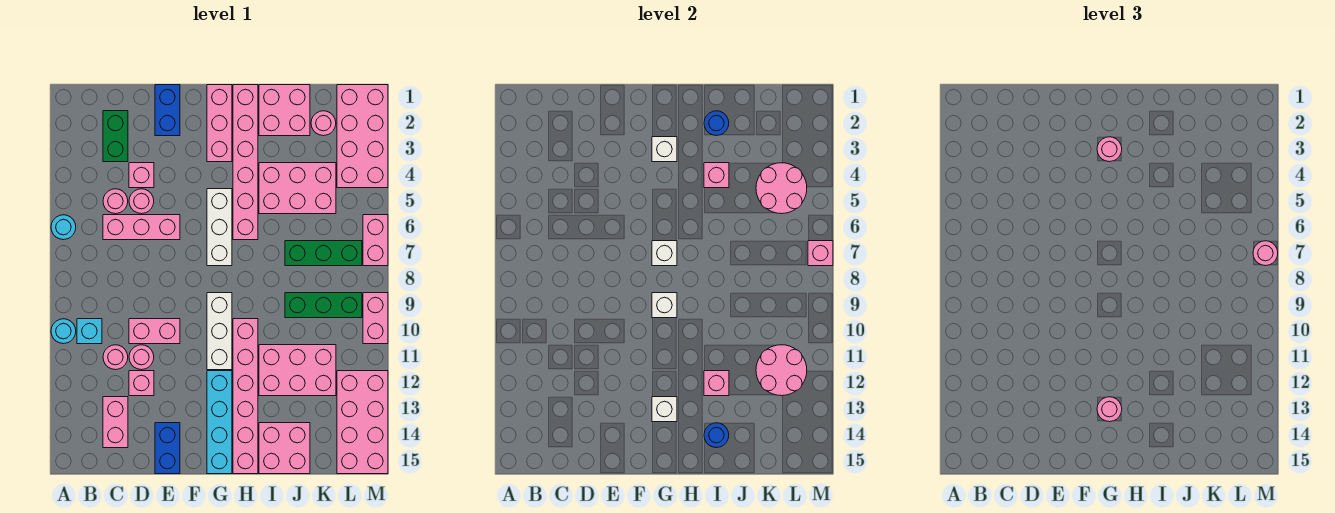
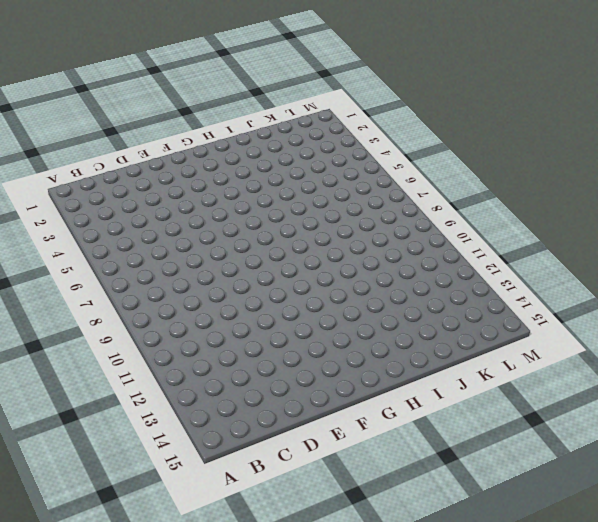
none -> cyan round brick A6 level 1
none -> cyan round brick A10 level 1
none -> cyan brick B10 level 1
none -> green brick C2:C3 level 1

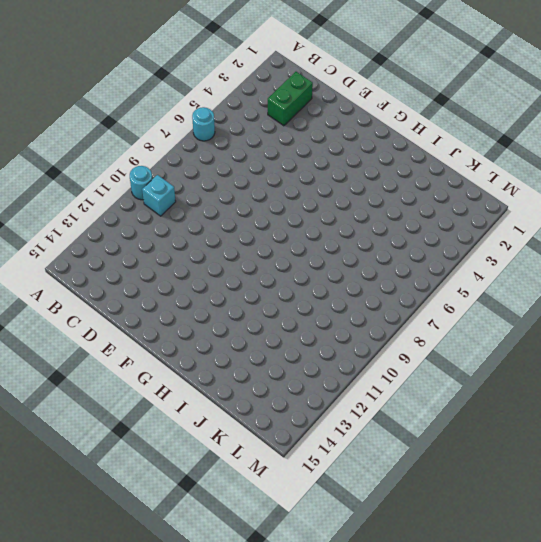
none -> pink round brick C5 level 1
none -> pink brick C6:E6 level 1
none -> pink round brick C11 level 1
none -> pink brick C13:C14 level 1

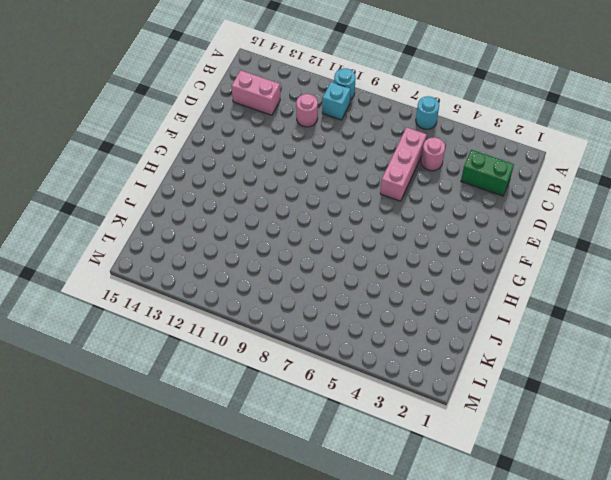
none -> pink brick D4 level 1
none -> pink round brick D5 level 1
none -> pink brick D10:E10 level 1
none -> pink round brick D11 level 1

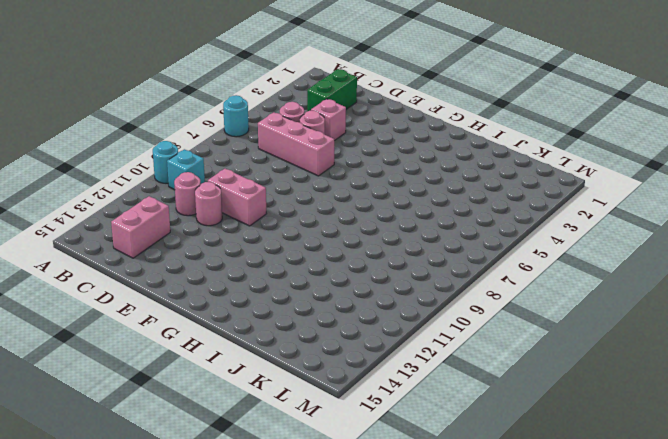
none -> pink brick D12 level 1
none -> blue brick E1:E2 level 1
none -> blue brick E14:E15 level 1
none -> pink brick G1:G3 level 1

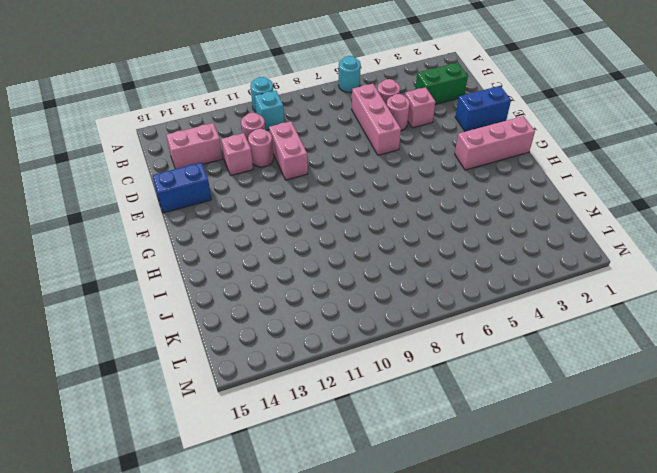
none -> white brick G5:G7 level 1
none -> white brick G9:G11 level 1
none -> cyan brick G12:G15 level 1
none -> pink brick H1:H6 level 1

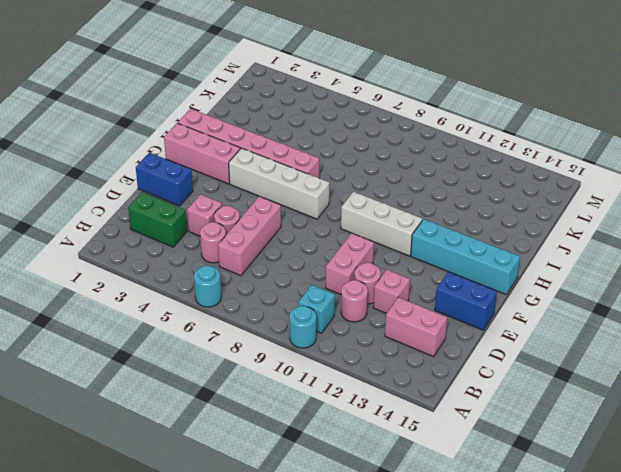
white brick G4:G7 level 1 -> white brick G5:G7 level 1
none -> pink brick H10:H15 level 1
none -> pink brick I1:J2 level 1
none -> pink brick I4:K5 level 1
none -> pink brick I11:K12 level 1

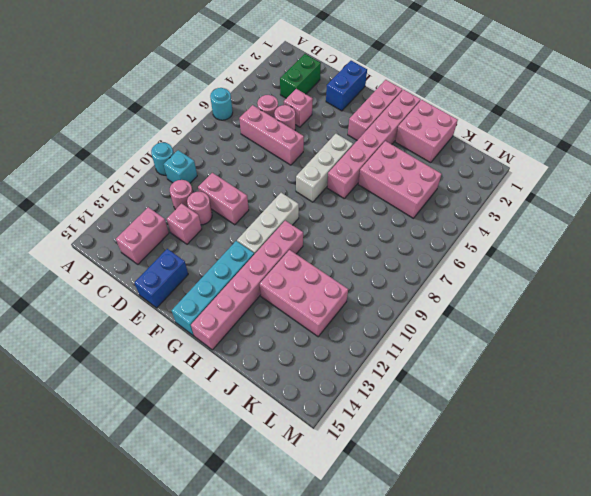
none -> pink brick I14:J15 level 1
none -> green brick J7:L7 level 1
none -> green brick J9:L9 level 1
none -> pink round brick K2 level 1

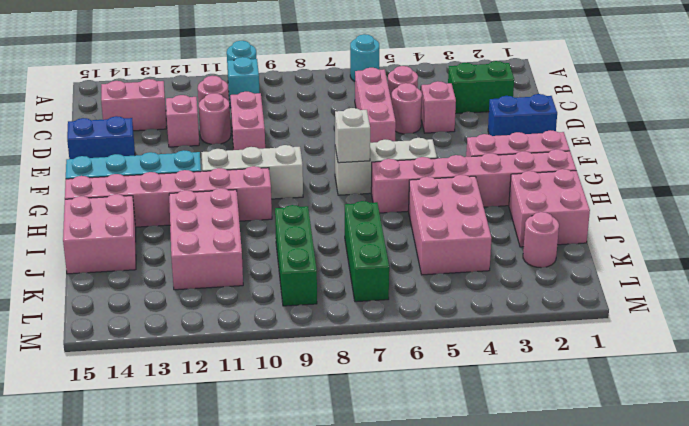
none -> pink brick L1:M4 level 1
none -> pink brick L12:M15 level 1
none -> pink brick M6:M7 level 1
none -> pink brick M9:M10 level 1

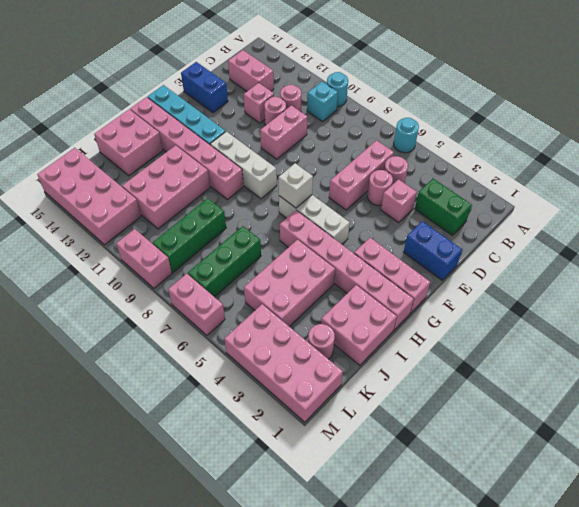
none -> white brick G3 level 2
none -> white brick G9 level 2
none -> white brick G13 level 2
none -> blue round brick I2 level 2

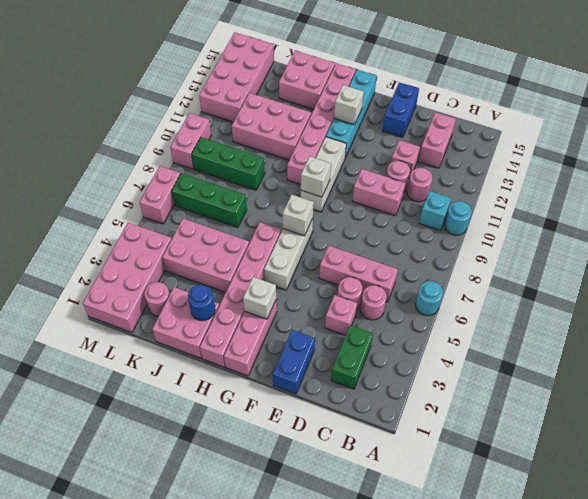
none -> pink brick I4 level 2
none -> pink brick I12 level 2
none -> blue round brick I14 level 2
none -> pink round brick K4:L5 level 2

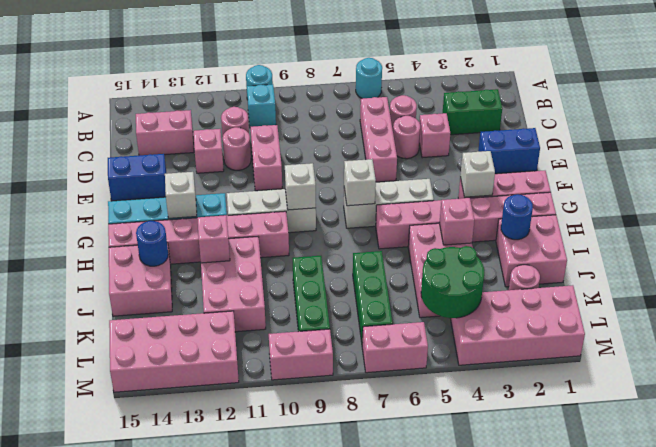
green round brick K4:L5 level 2 -> pink round brick K4:L5 level 2
none -> pink round brick K11:L12 level 2
none -> pink brick M7 level 2
none -> pink round brick G3 level 3
none -> pink round brick G13 level 3

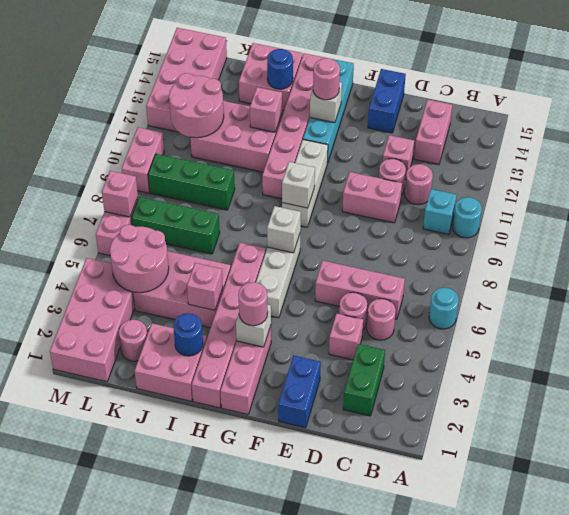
none -> pink round brick M7 level 3

